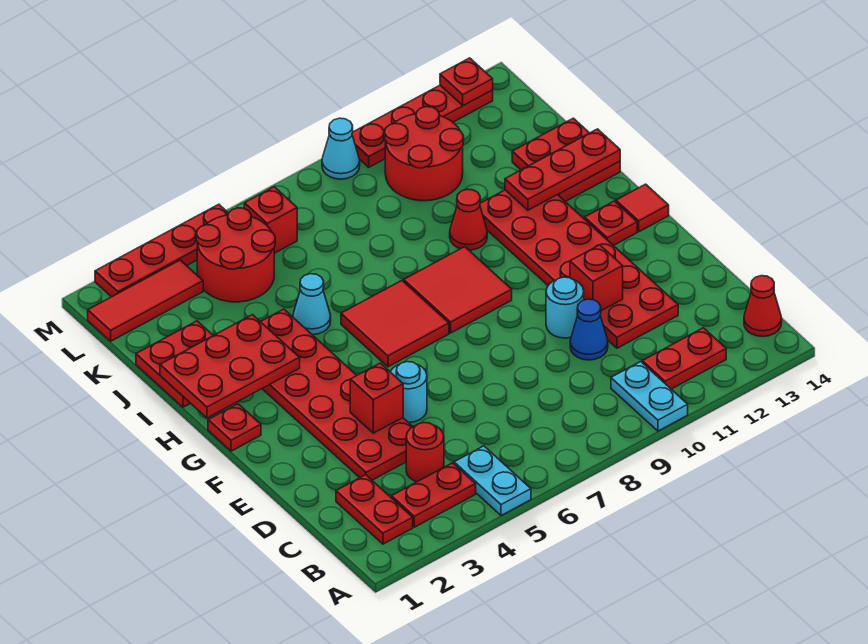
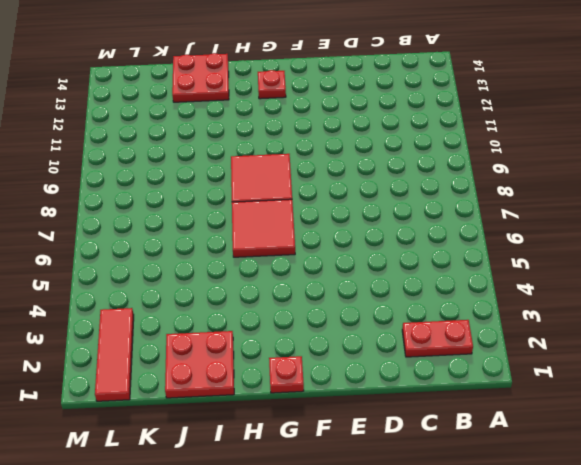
none -> cyan plate A5:B5 level 1
none -> cyan plate A10:B10 level 1
none -> red plate B3:B4 level 1
none -> red plate B11:B12 level 1

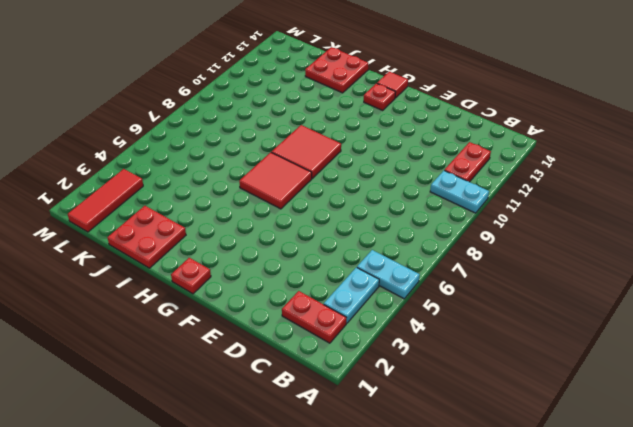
cyan plate B3:B4 level 1 -> red plate B3:B4 level 1
none -> red cone B14 level 1
none -> red round brick C4 level 1
none -> red plate D3:I4 level 1
none -> blue cone D10 level 1

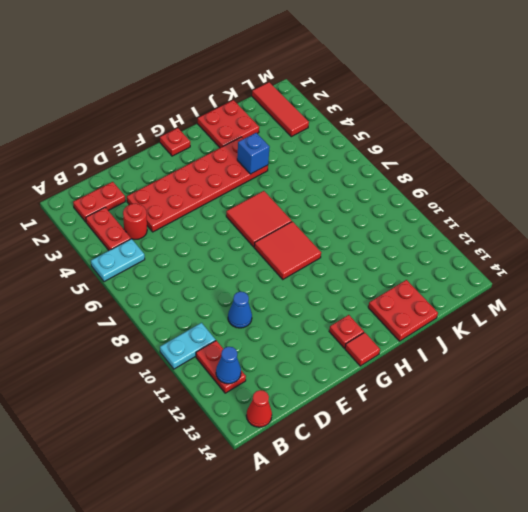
blue cone B12 level 2 -> none
blue brick I4 level 2 -> none
none -> red plate D11:I12 level 1
none -> cyan round brick E5 level 1
none -> cyan round brick E10 level 1
none -> cyan cone I5 level 1

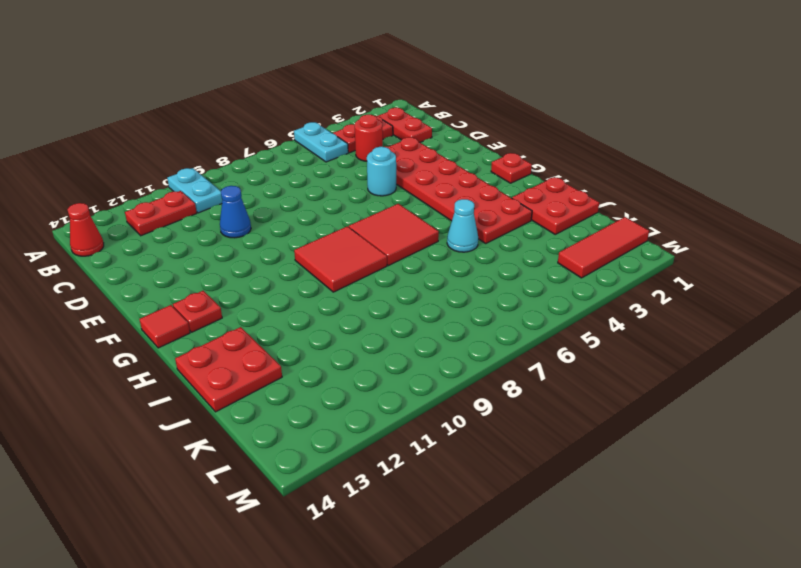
none -> red plate D11:I12 level 1
none -> cyan round brick E10 level 1
none -> red cone I10 level 1
none -> red round brick K4:L5 level 1

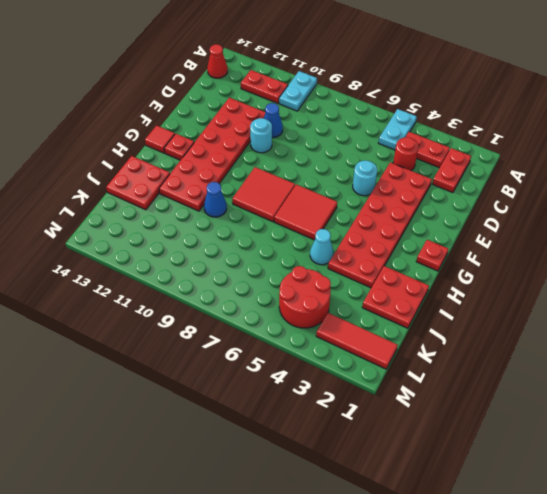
blue cone I10 level 1 -> red cone I10 level 1
none -> red round brick K10:L11 level 1
none -> red brick L6 level 1
none -> red plate M2:M5 level 1
none -> cyan cone M9 level 1

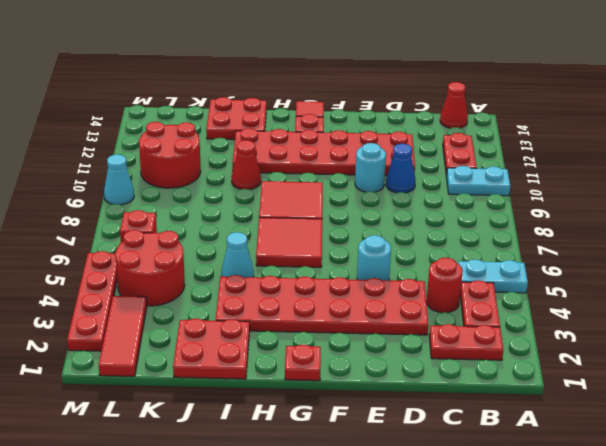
none -> red plate M10:M13 level 1
none -> red brick E4 level 2
none -> red brick E11 level 2
none -> red plate H1:I3 level 2

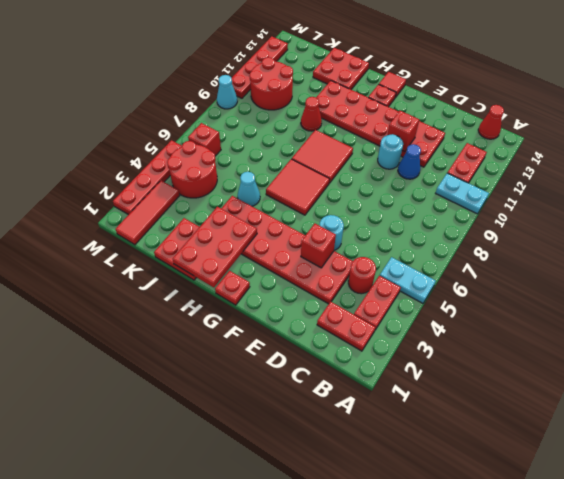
none -> red plate I12:I14 level 2
none -> red plate M13 level 2

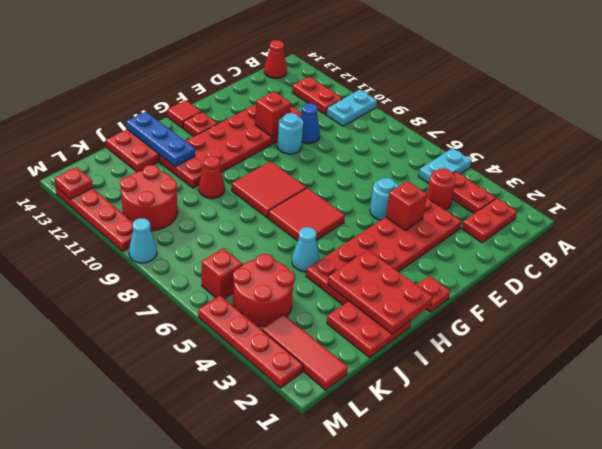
blue plate I12:I14 level 2 -> red plate I12:I14 level 2

